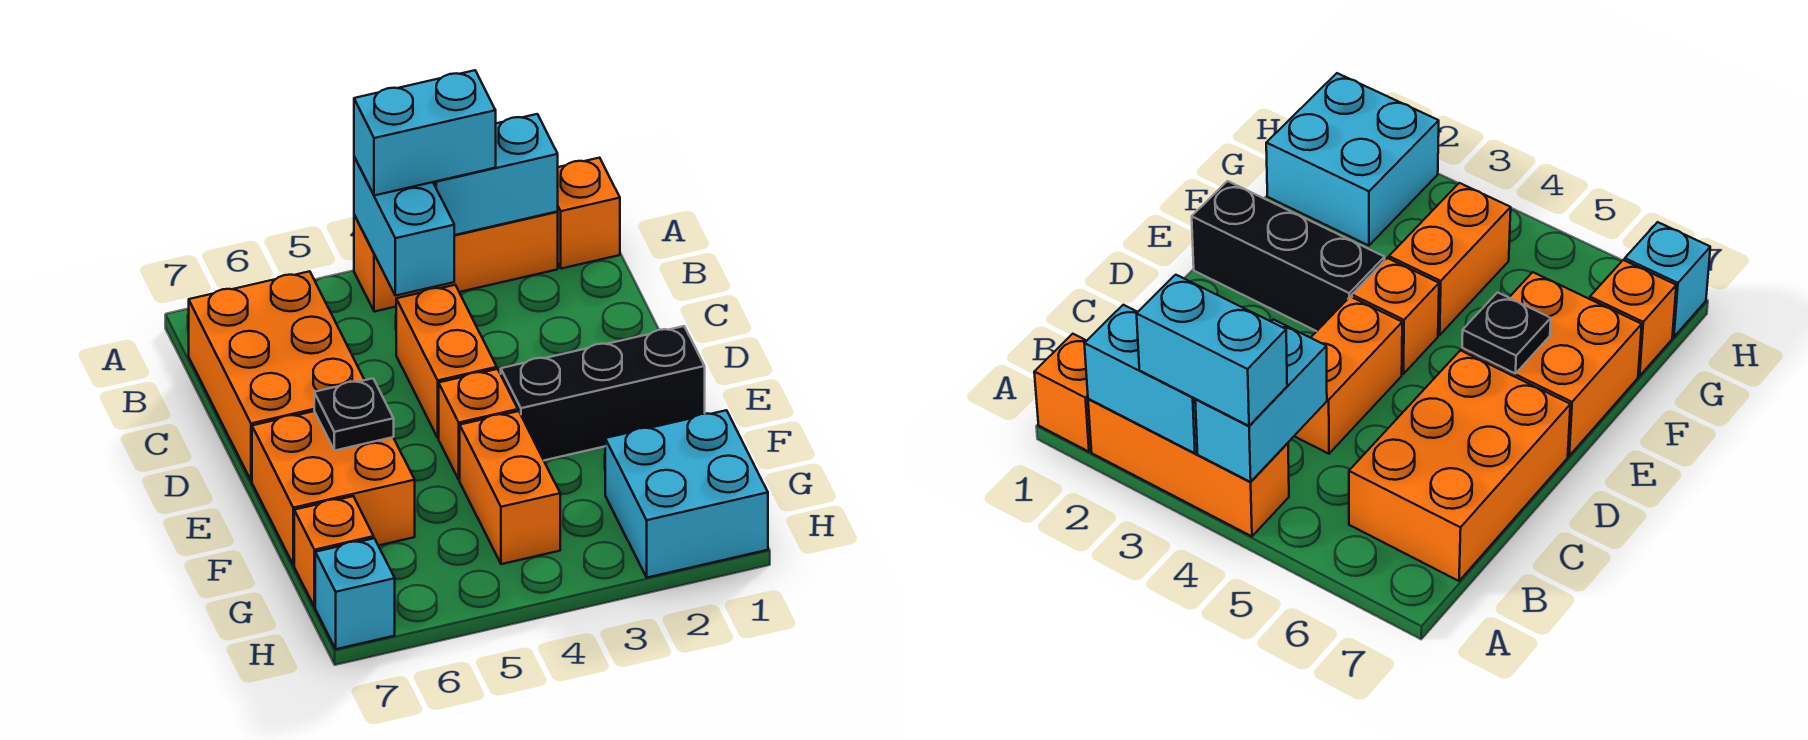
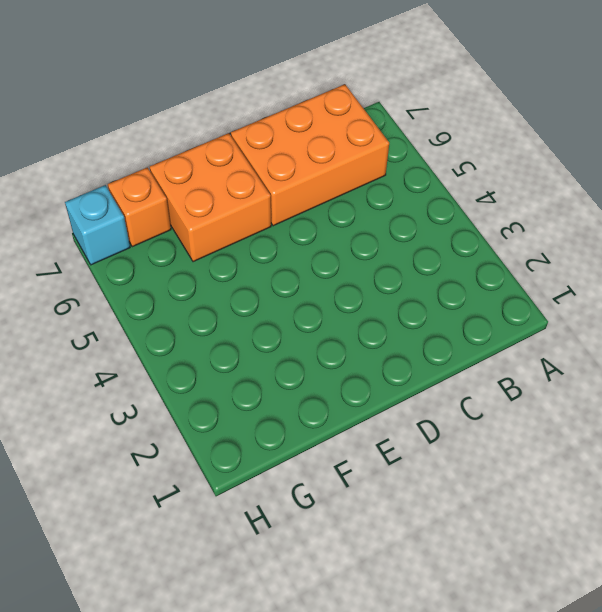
none -> orange brick A1 level 1
none -> orange brick A2:A4 level 1
none -> orange brick C4:D4 level 1

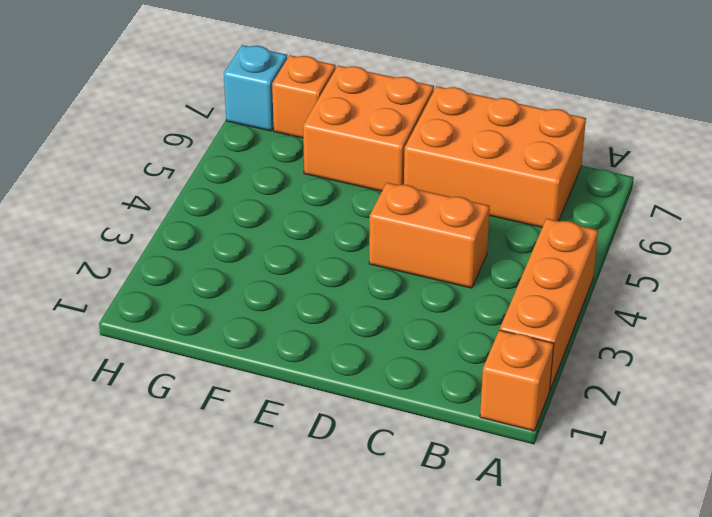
none -> black brick E1:E3 level 1
none -> orange brick E4 level 1
none -> orange brick F4:G4 level 1

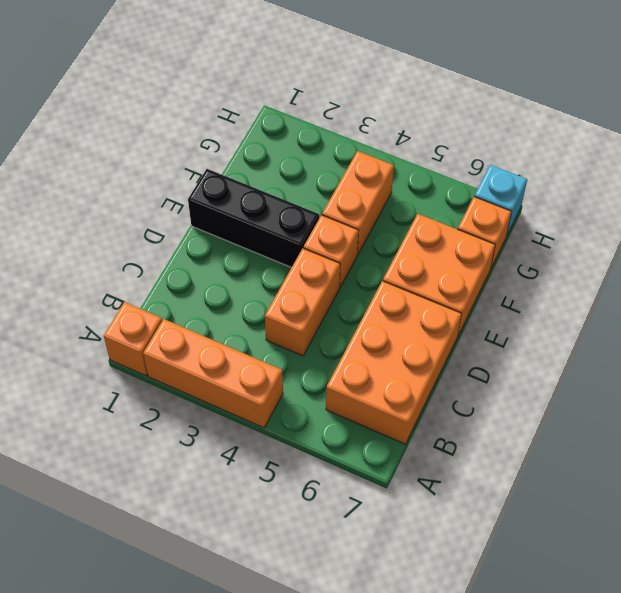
none -> cyan brick G1:H2 level 1
none -> cyan brick A2:A3 level 2
none -> cyan brick A4:B4 level 2

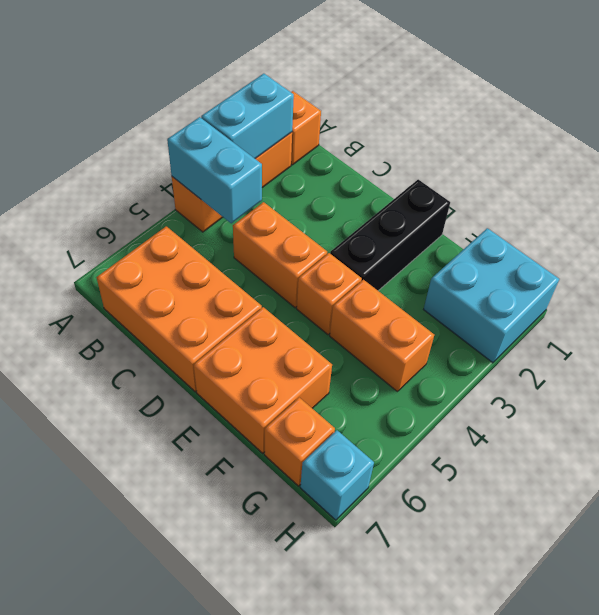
none -> black plate E6 level 2
none -> cyan brick A3:A4 level 3

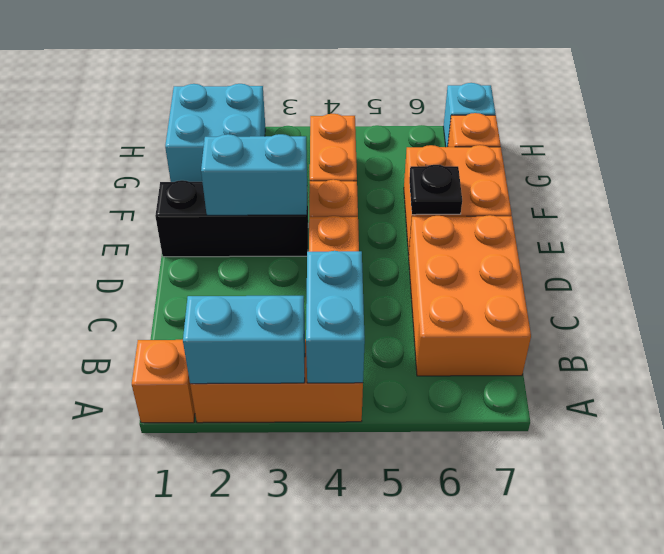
cyan brick E2:E3 level 2 -> cyan brick A3:A4 level 3

